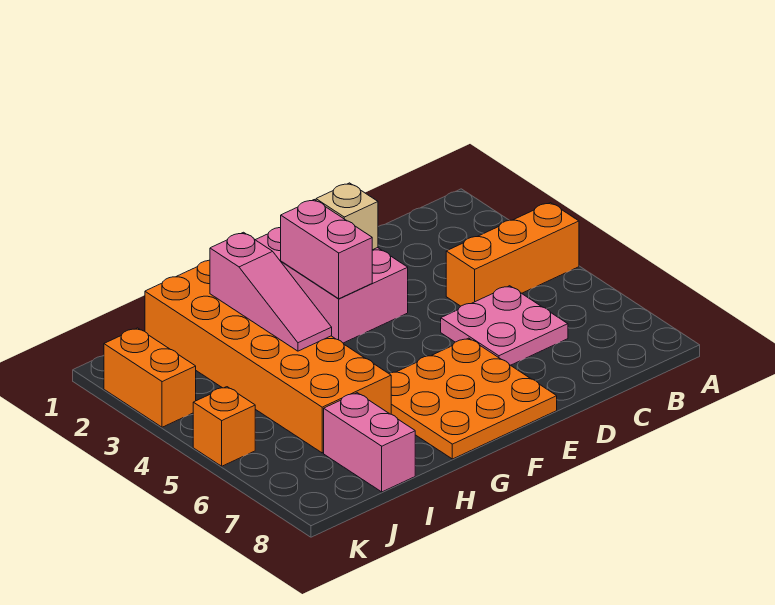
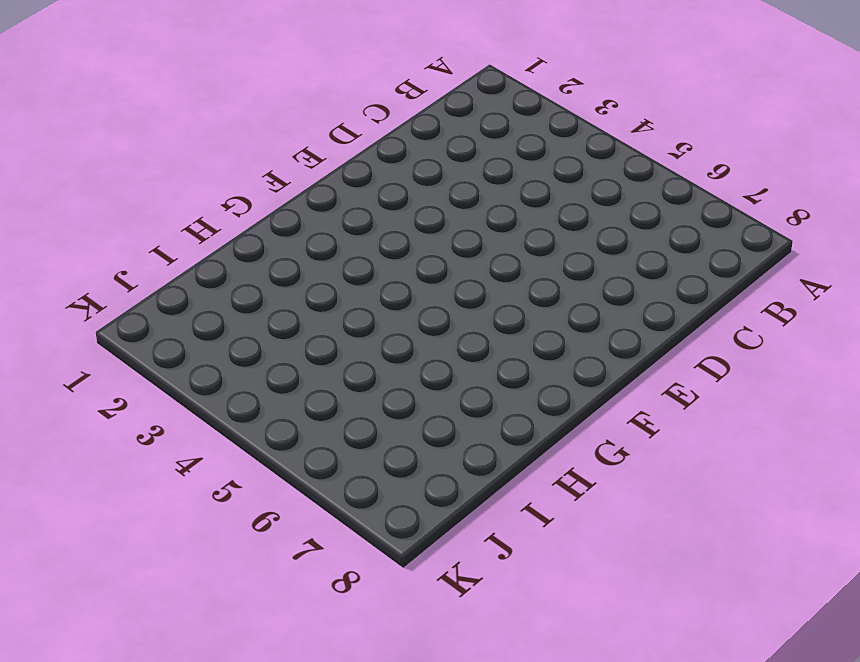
none -> orange brick A4:C4 level 1
none -> pink plate C5:D6 level 1

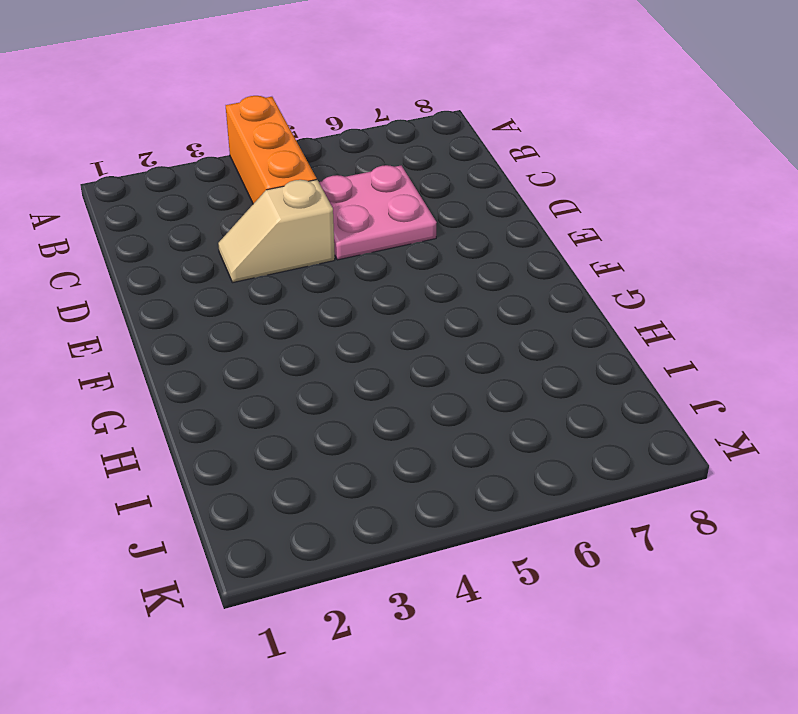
tan slope D3:D4 level 1 top 4 -> none
none -> pink brick E1:F3 level 1
none -> orange plate E6:G8 level 1

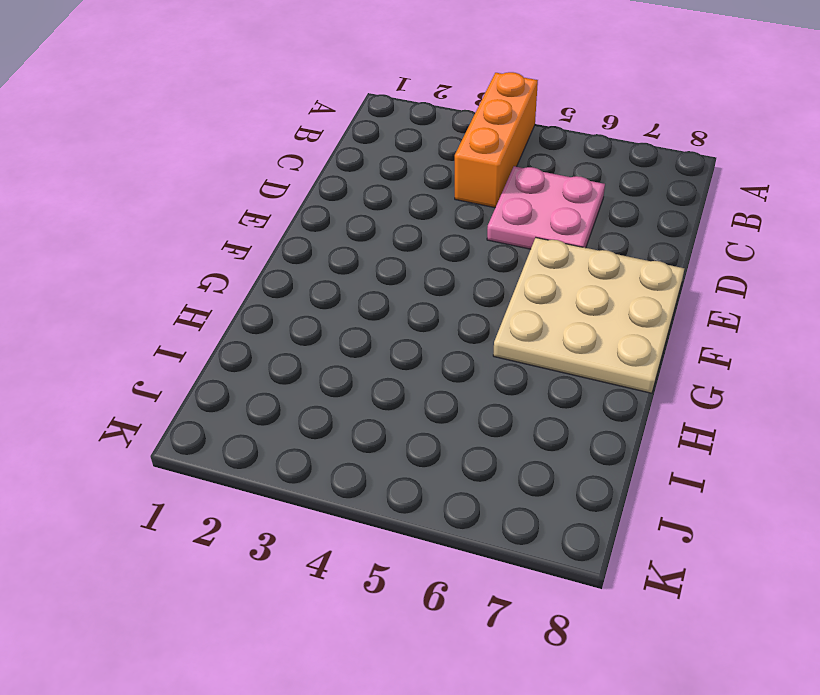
tan plate E6:G8 level 1 -> orange plate E6:G8 level 1
none -> pink brick E1:F3 level 1
none -> orange brick H1:I6 level 1

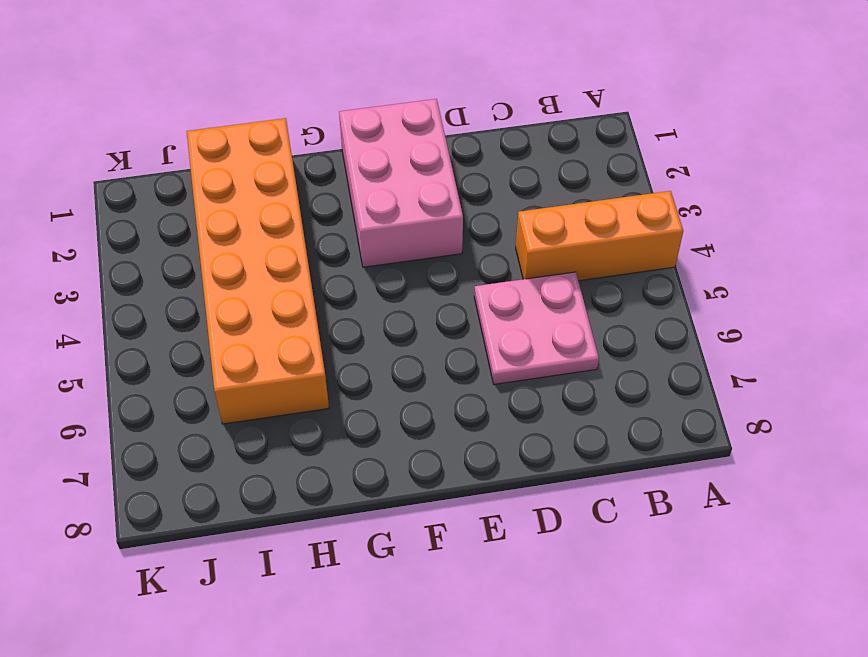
none -> orange plate E6:G8 level 1
none -> pink brick I7:I8 level 1

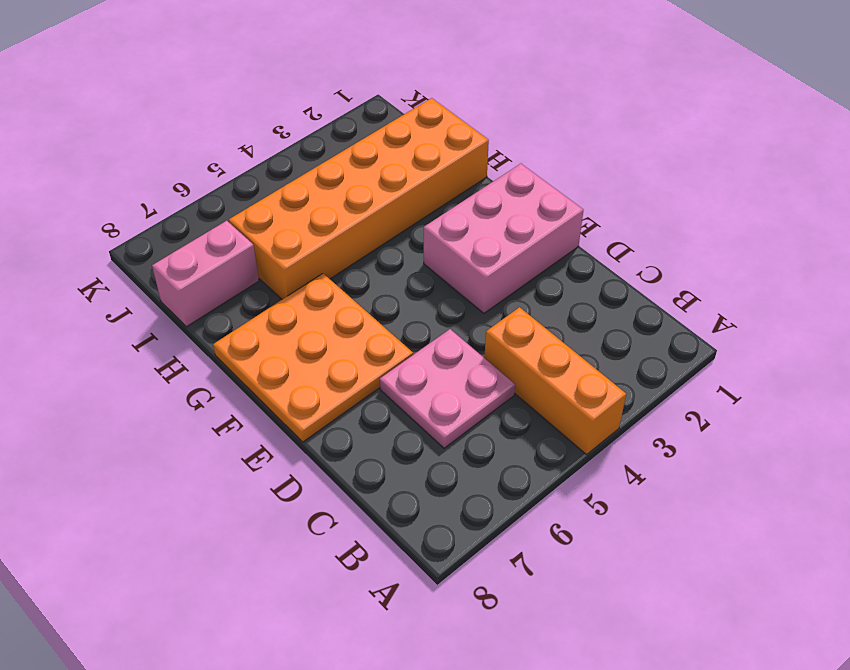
none -> orange brick K2:K3 level 1
none -> orange brick K5 level 1

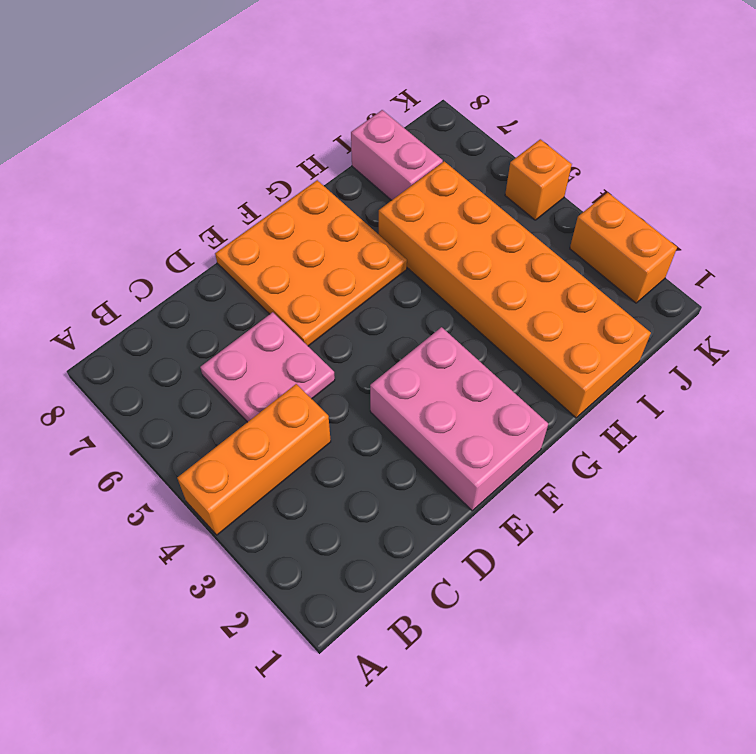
none -> tan brick E2 level 2
none -> pink brick F2:F3 level 2

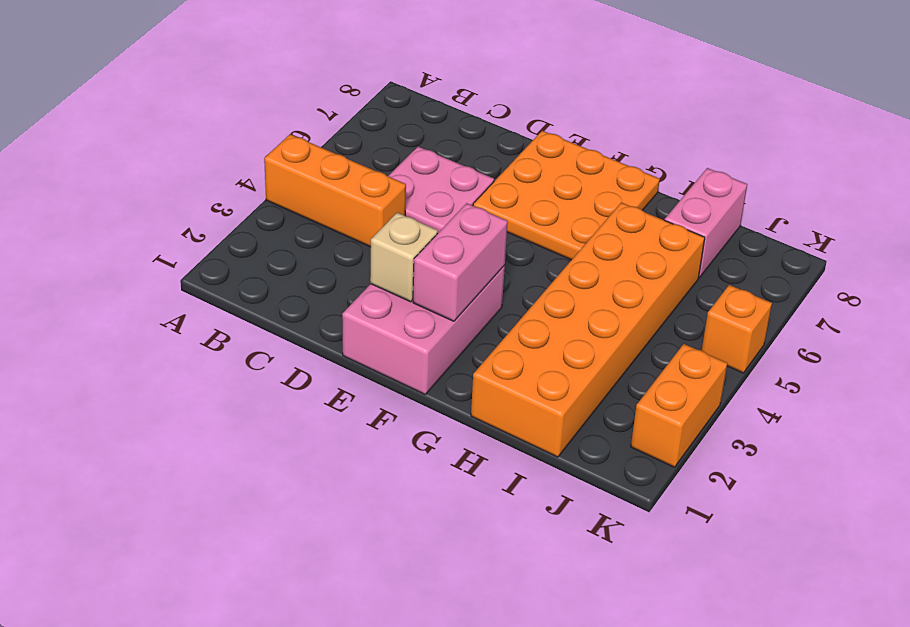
none -> pink slope H2:H4 level 2 top 2

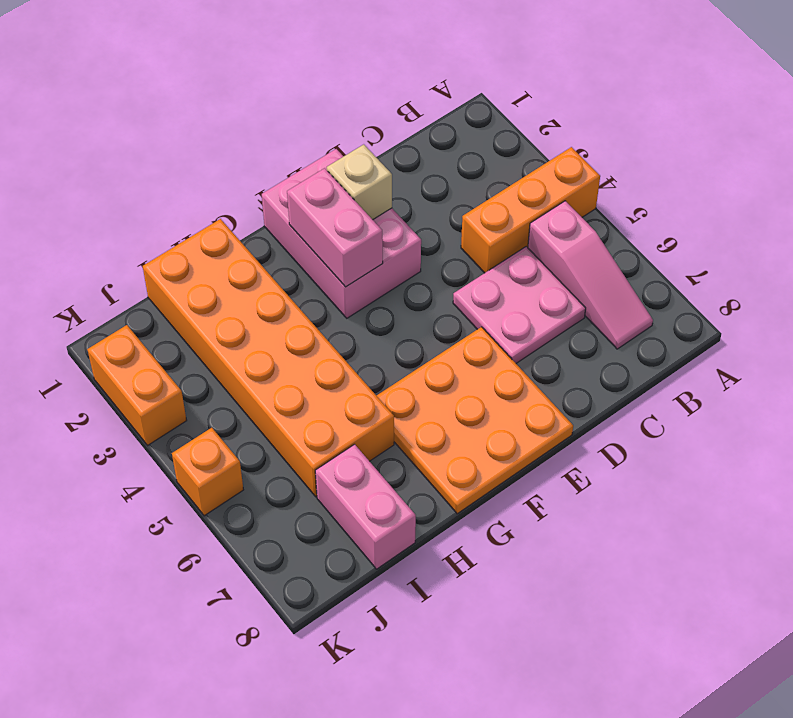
pink slope B5:B7 level 1 top 5 -> pink slope H2:H4 level 2 top 2

